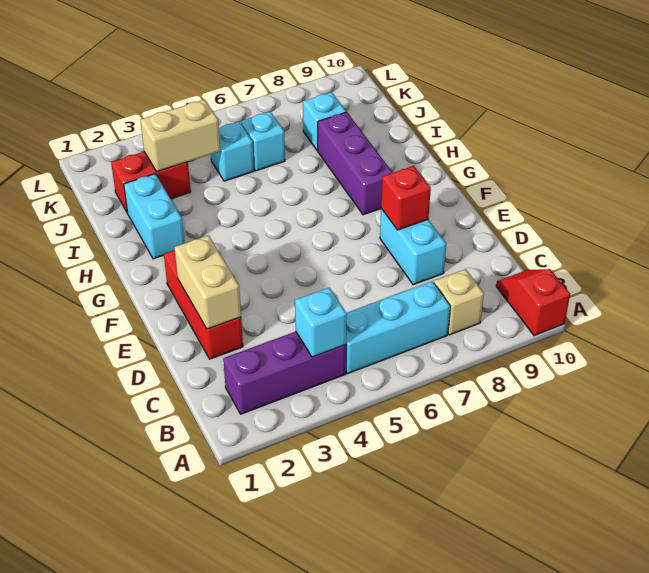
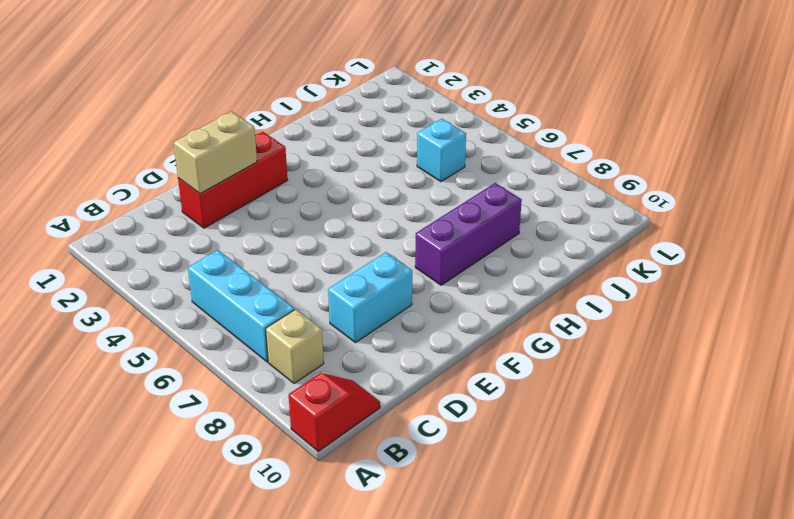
none -> purple brick B2:B4 level 1
none -> cyan brick H2:I2 level 1
none -> red brick J2:J3 level 1

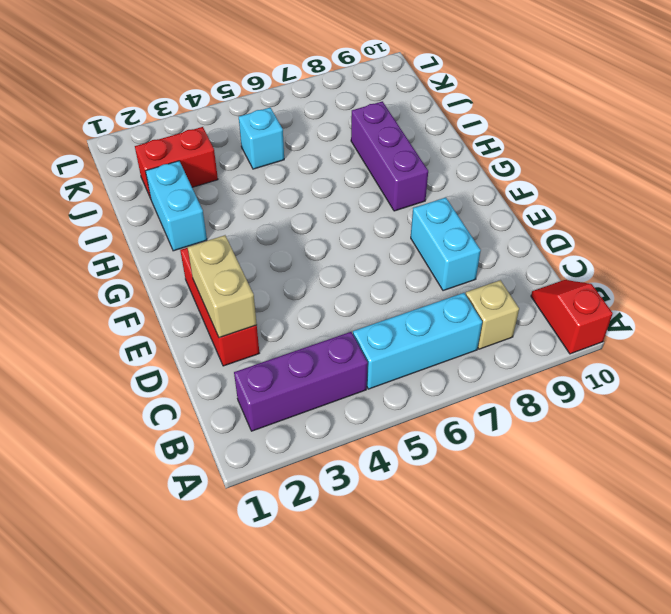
none -> cyan brick J6 level 1
none -> cyan brick J8 level 1
none -> cyan brick B4 level 2

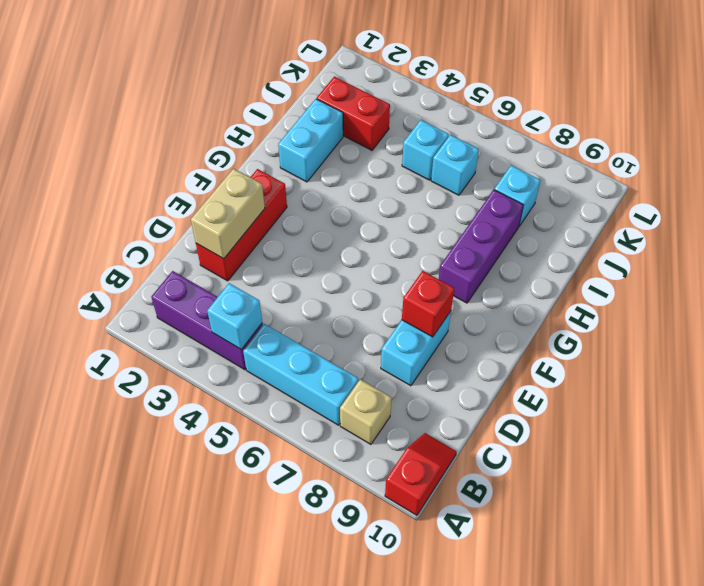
none -> tan brick J3:J4 level 2

